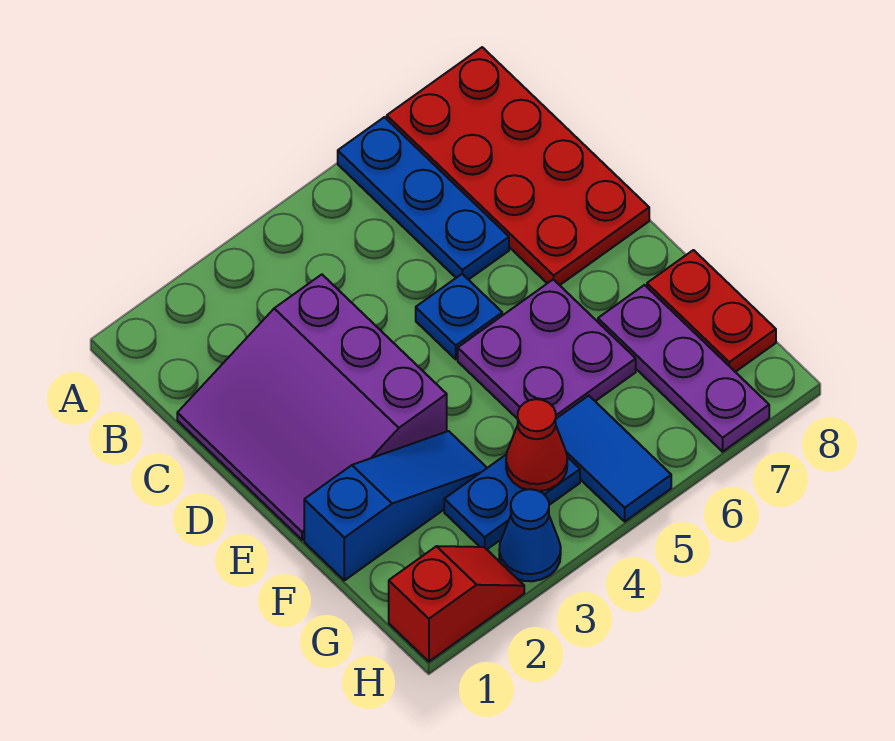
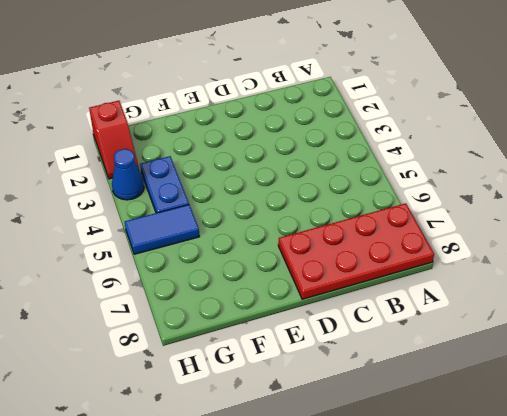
none -> blue plate A6:C6 level 1
none -> purple slope C1:E3 level 1 top 3
none -> blue plate D5 level 1

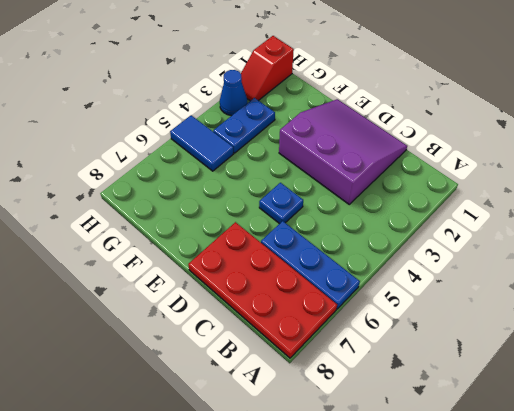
none -> purple plate E5:F6 level 1
none -> blue slope F1:F3 level 1 top 1
none -> purple plate F7:H7 level 1

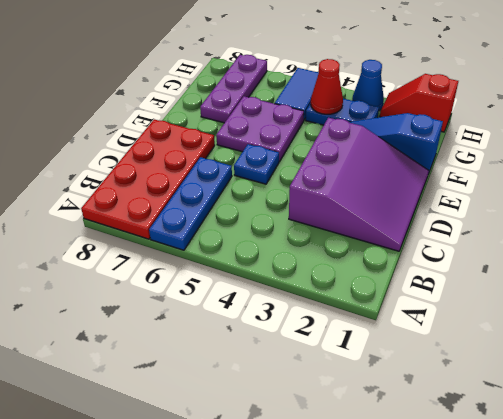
none -> red plate F8:G8 level 1

